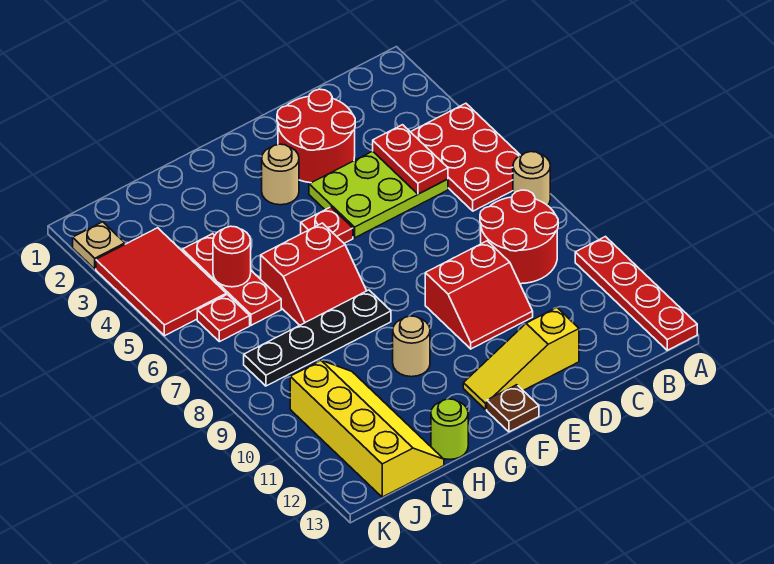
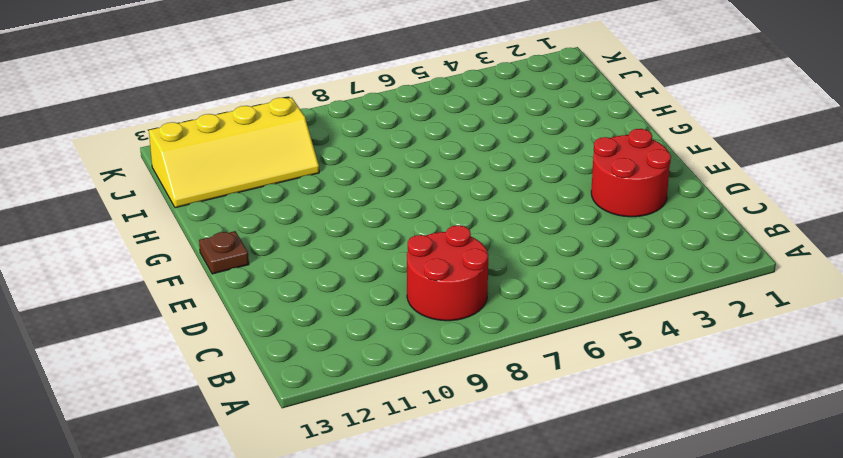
none -> red plate A4:B6 level 1
none -> tan round brick A7 level 1
none -> red plate A10:A13 level 1

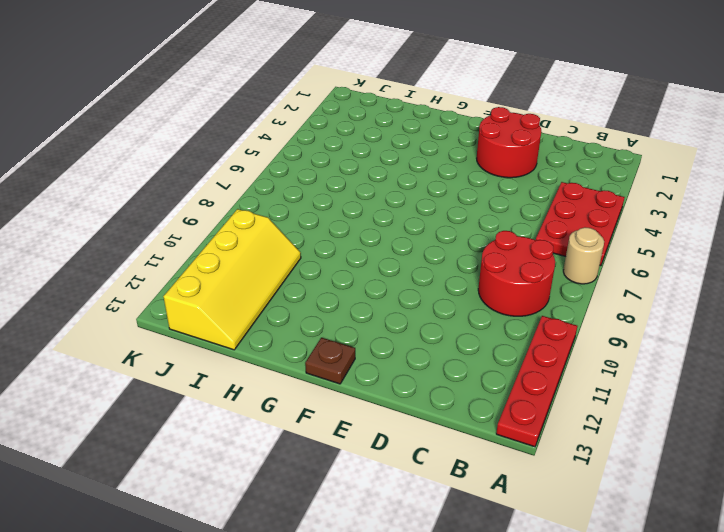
none -> lime plate C4:E5 level 1
none -> red slope D9:E10 level 1 top 9
none -> yellow slope D12:F12 level 1 top D

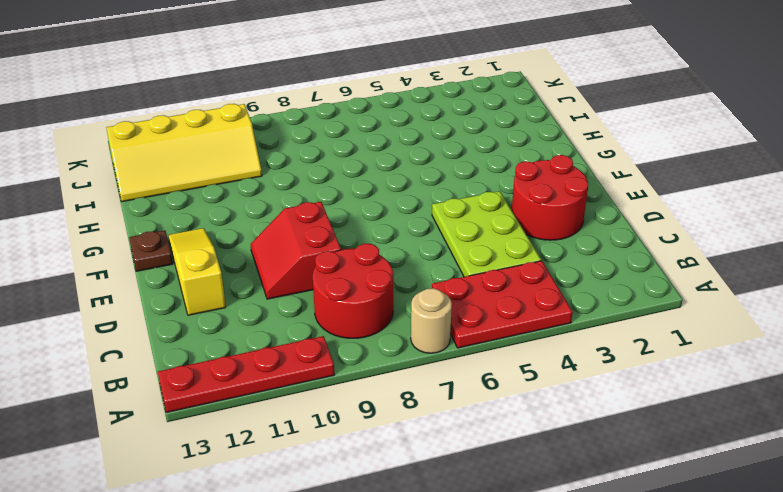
none -> tan round brick F3 level 1
none -> red plate F5 level 1
none -> red slope G6:H7 level 1 top 6

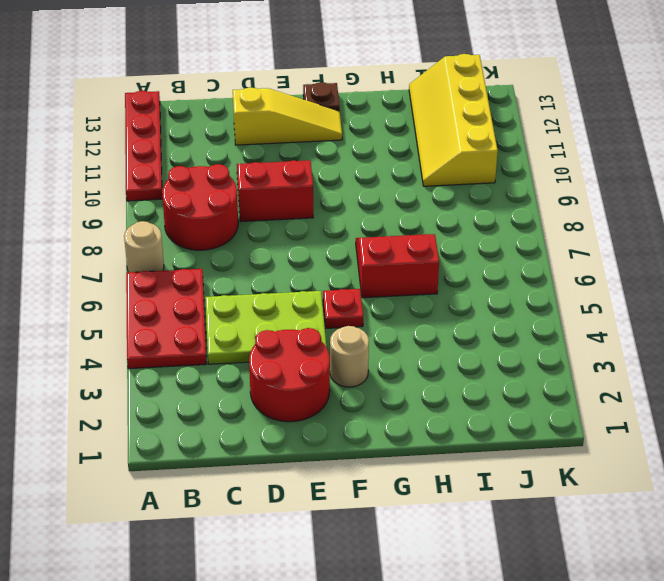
none -> black plate G8:J8 level 1
none -> tan round brick G10 level 1
none -> lime round brick H13 level 1

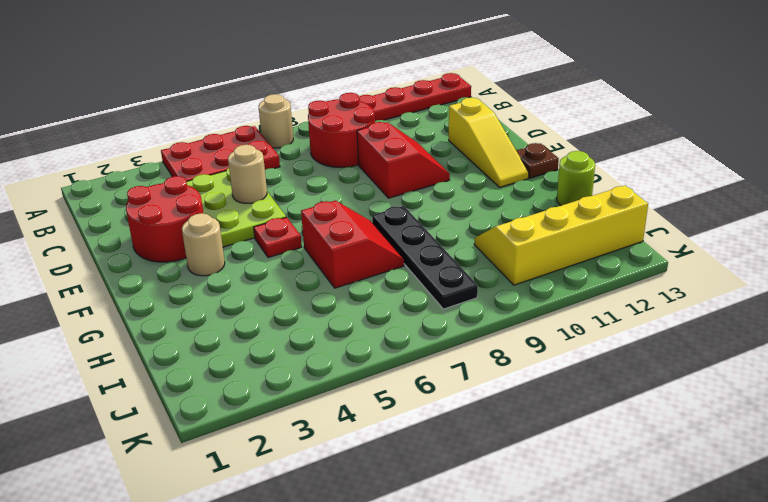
tan round brick D5 level 2 -> tan round brick G10 level 1
none -> red plate I4:I6 level 1
none -> red tile J3:K5 level 1
none -> red plate J6 level 1

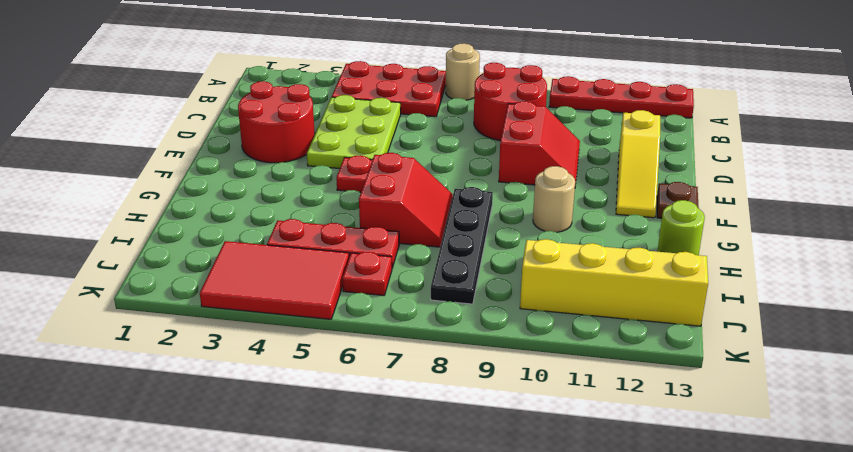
none -> tan round brick F3 level 1
none -> tan plate K2 level 1
none -> red plate C4:C5 level 2

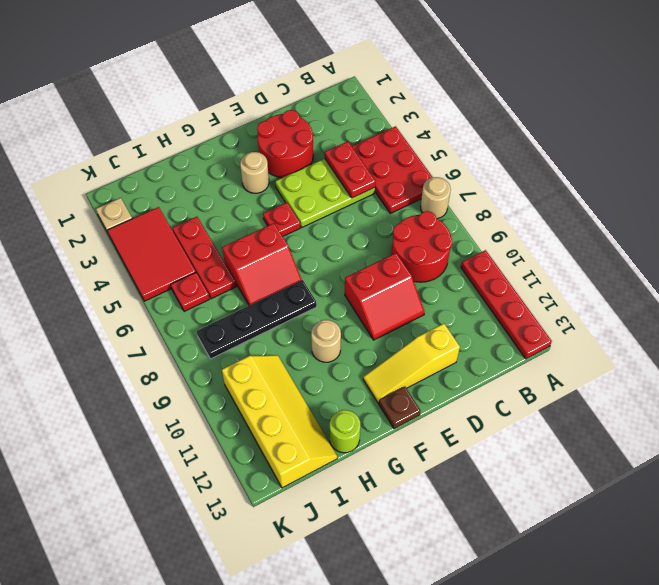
none -> red round brick I5 level 2

